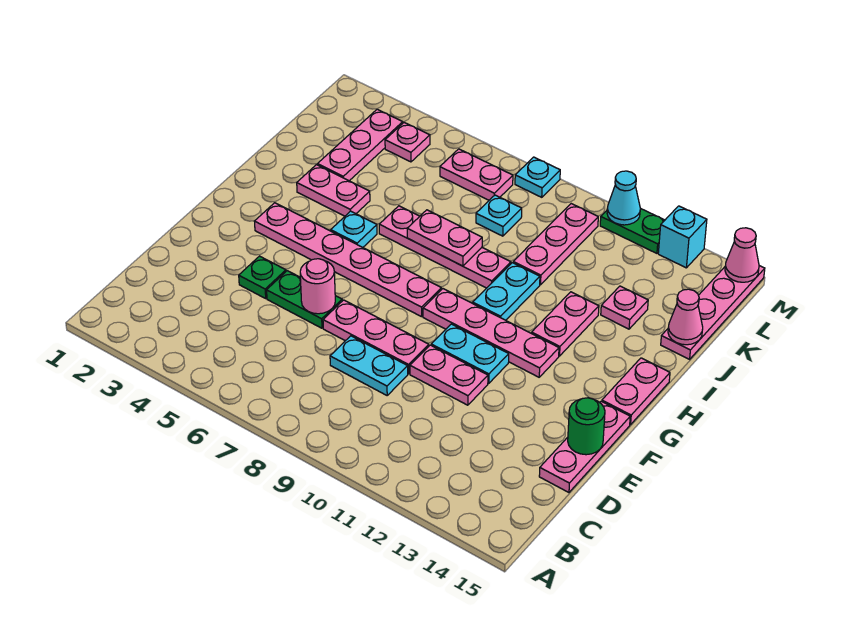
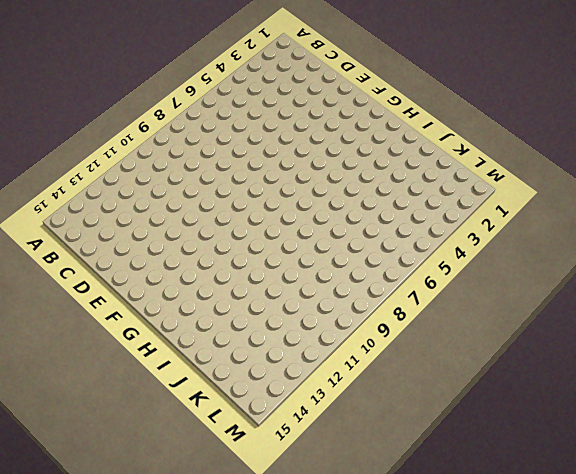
none -> cyan plate D8:D9 level 1
none -> pink plate D15:F15 level 1
none -> green plate E4 level 1
none -> green plate E5:E6 level 1

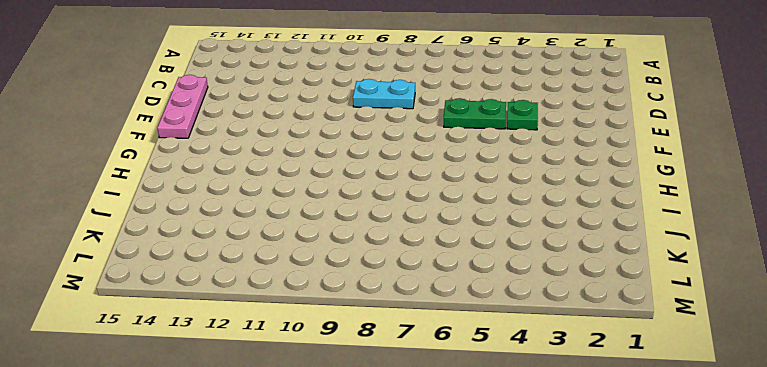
none -> pink plate E7:E9 level 1
none -> pink plate E10:E11 level 1
none -> cyan plate F10:F11 level 1
none -> pink plate G3:G8 level 1

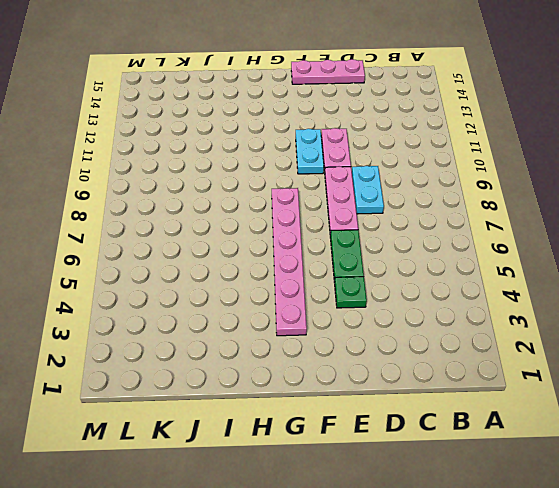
none -> pink plate G9:G12 level 1
none -> pink plate G15:H15 level 1
none -> cyan plate H5 level 1
none -> cyan plate H10:I10 level 1

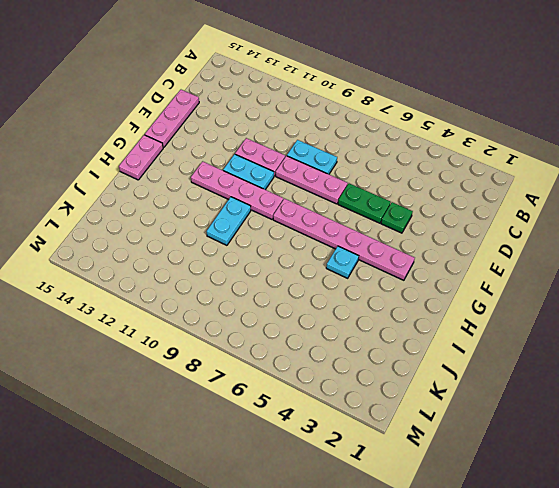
none -> pink plate H12:I12 level 1
none -> pink plate I3:I4 level 1
none -> pink plate I6:I9 level 1
none -> pink plate J3:L3 level 1

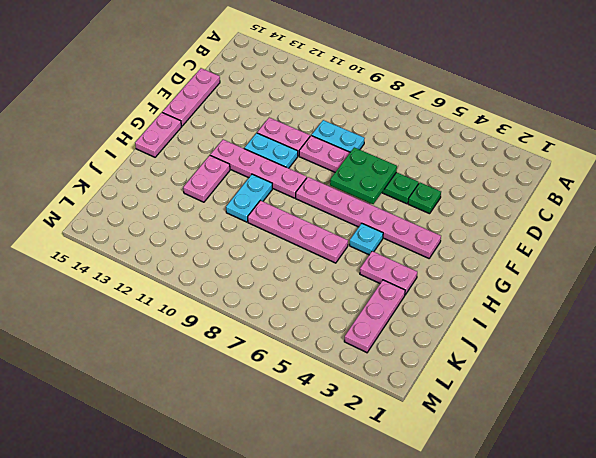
green plate E6:F7 level 2 -> pink round brick E6 level 2
none -> pink plate J10:L10 level 1
none -> pink plate J13 level 1
none -> pink plate J15:M15 level 1
none -> cyan plate K8 level 1

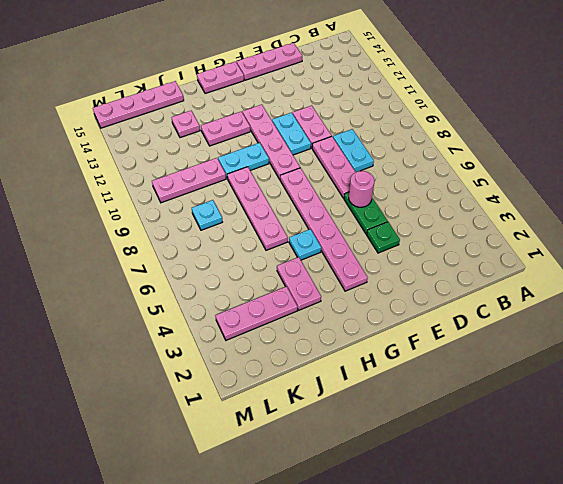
none -> pink plate L4 level 1
none -> pink plate L6:L7 level 1
none -> cyan plate M8 level 1
none -> green plate M11:M12 level 1

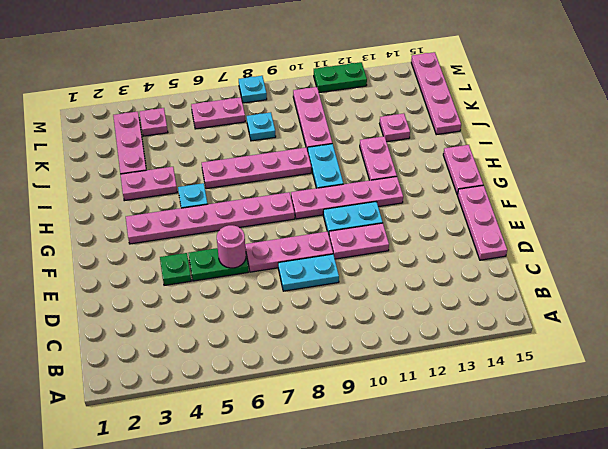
none -> cyan brick M13 level 1
none -> green round brick E15 level 2
none -> pink plate I7:I8 level 2
none -> pink cone J15 level 2

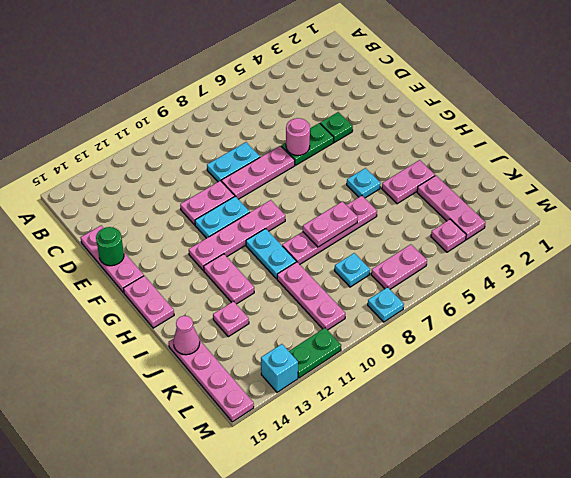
none -> pink plate G3:G8 level 1
none -> cyan cone M11 level 2
none -> pink cone M15 level 2

